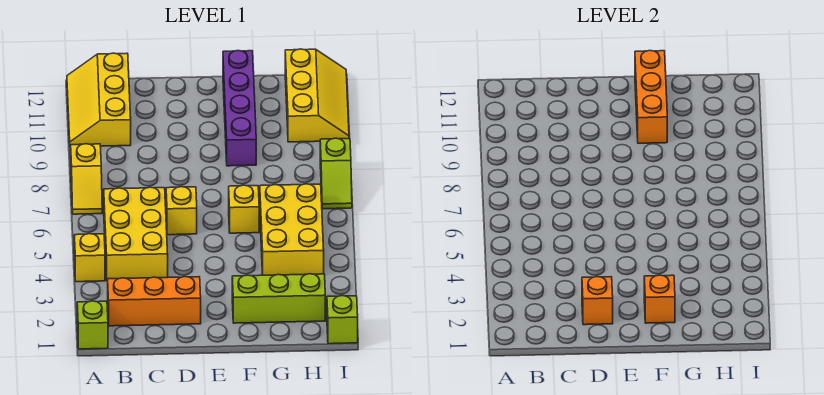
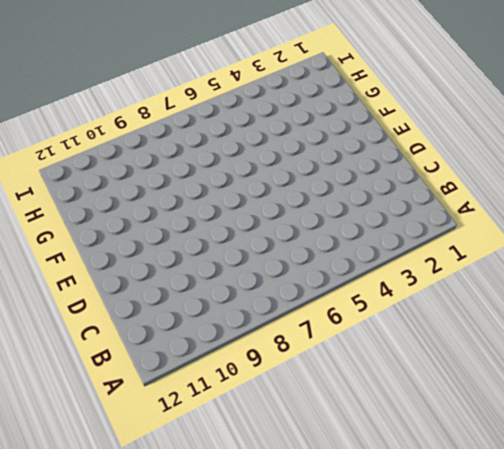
none -> lime brick A1 level 1
none -> yellow brick A4 level 1
none -> yellow slope A7:A8 level 1 top 8

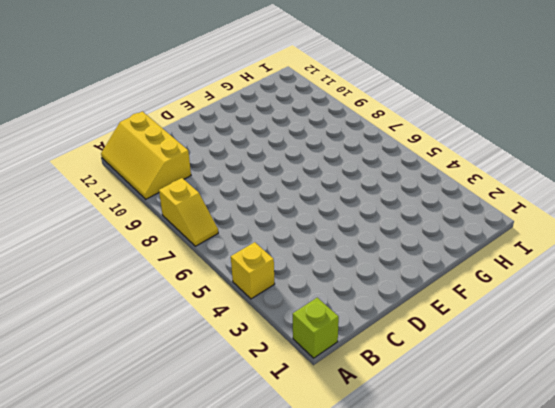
none -> orange brick B2:D2 level 1
none -> yellow brick B4:C6 level 1
none -> yellow brick D6 level 1

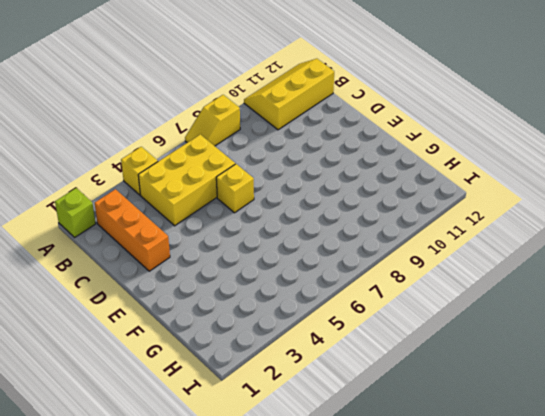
none -> lime brick F2:H2 level 1
none -> yellow brick F6 level 1
none -> purple brick F9:F12 level 1

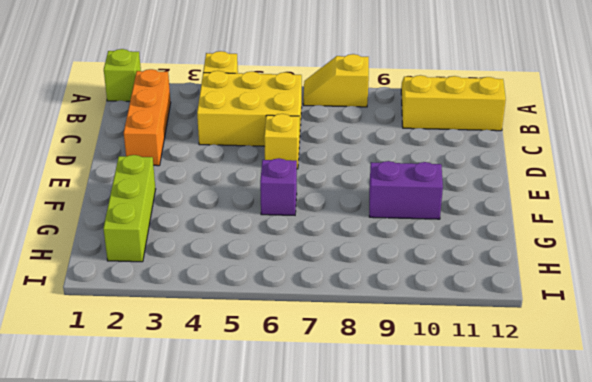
purple brick F6 level 1 -> yellow brick F6 level 1
purple brick F9:F10 level 1 -> purple brick F9:F12 level 1
none -> yellow brick G4:H6 level 1
none -> yellow slope H10:I12 level 1 top H
none -> lime brick I1 level 1

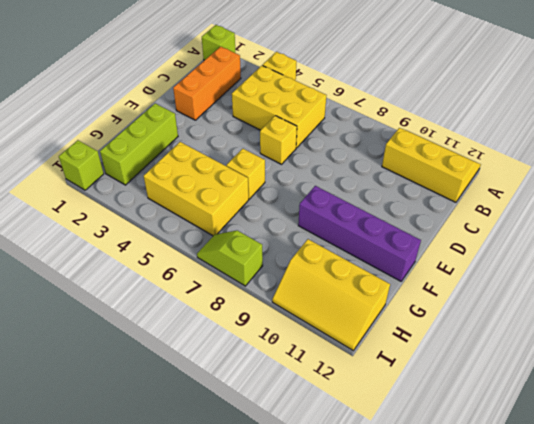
none -> yellow slope A7:A8 level 1 top 8
none -> orange brick D2 level 2
none -> orange brick F2 level 2

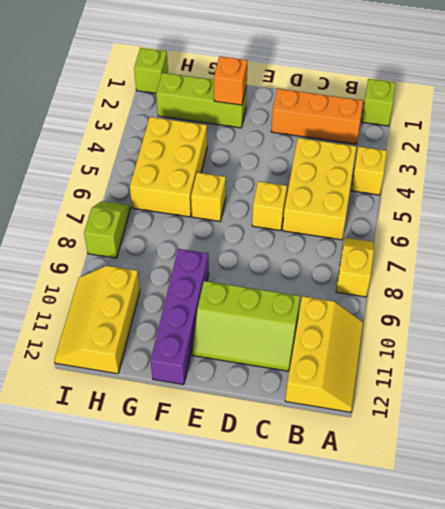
lime slope C10:E11 level 1 top 10 -> none
none -> orange brick D2 level 2
none -> orange brick F10:F12 level 2

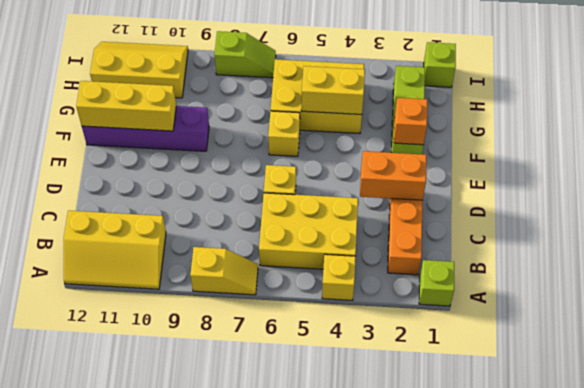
orange brick D2:D3 level 2 -> orange brick D2 level 2
yellow brick F10:F12 level 2 -> orange brick F10:F12 level 2
yellow brick G4:G5 level 2 -> none

